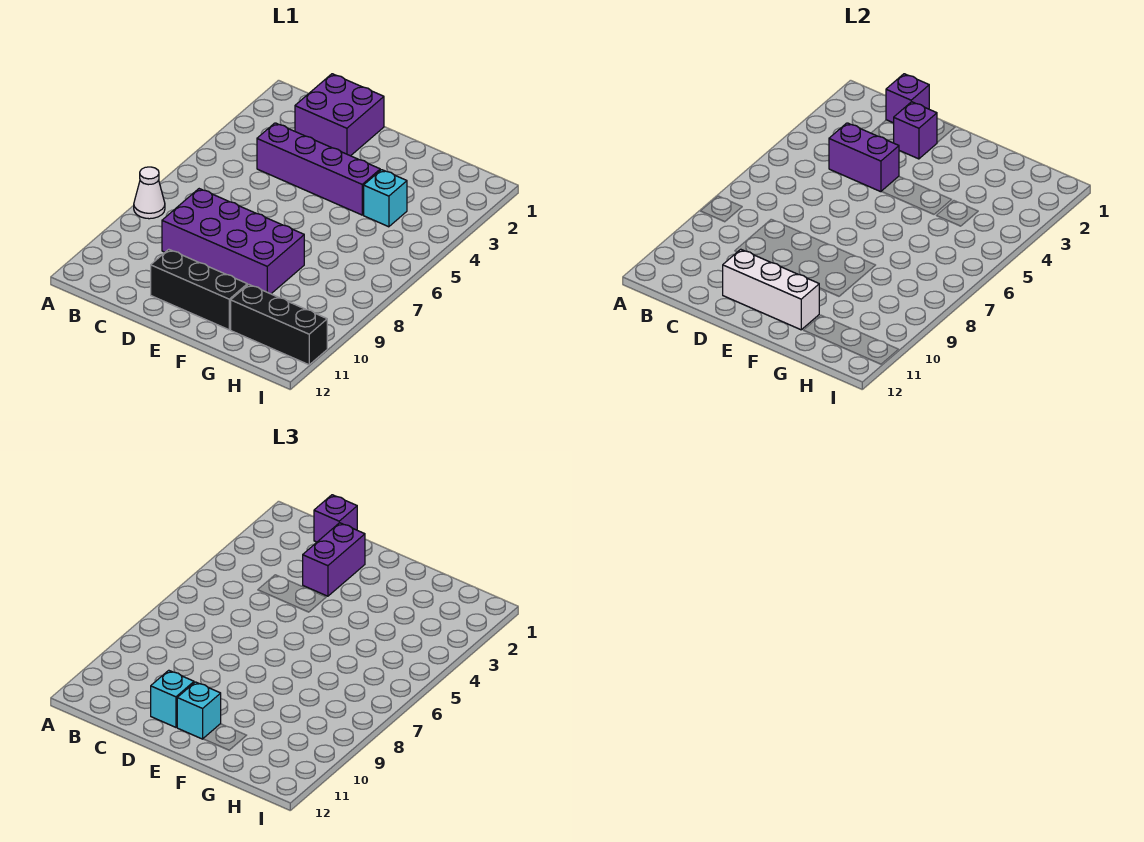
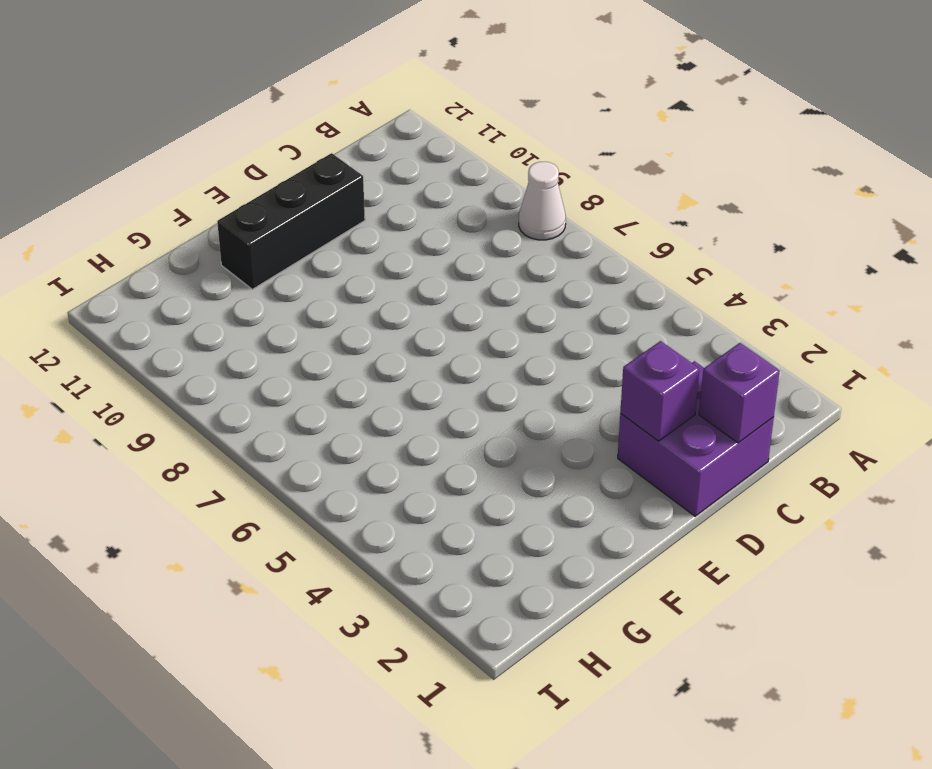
none -> purple brick C4:F4 level 1
none -> purple brick C8:F9 level 1
none -> cyan brick G4 level 1

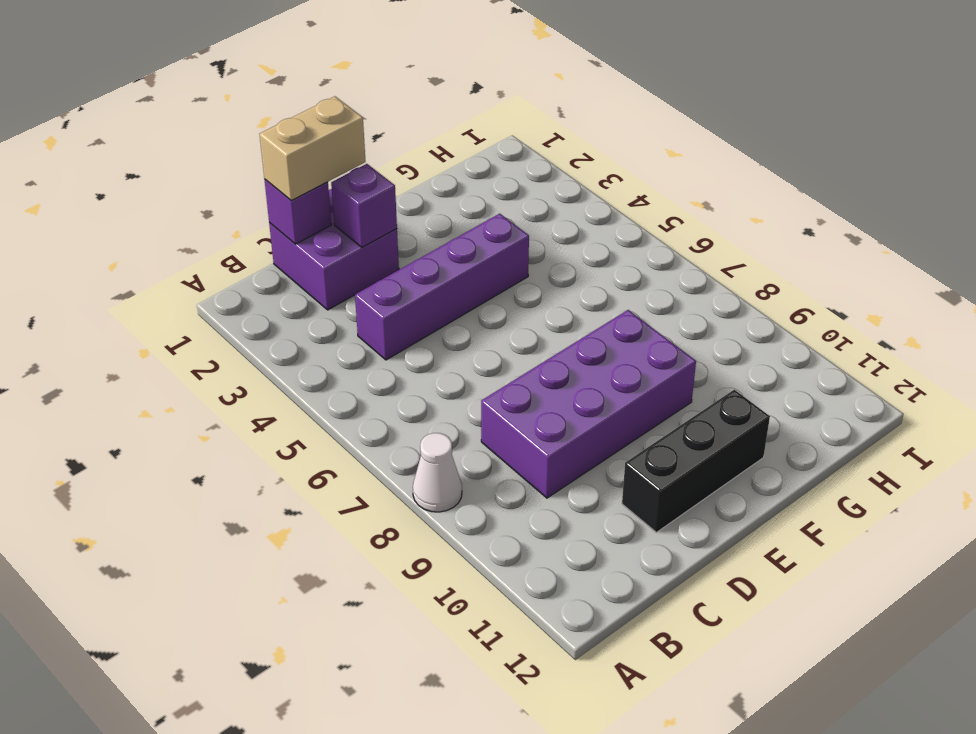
tan brick C1:D1 level 3 -> purple brick C1 level 3
none -> cyan brick G4 level 1
none -> black brick G11:I11 level 1
none -> purple brick C4:D4 level 2

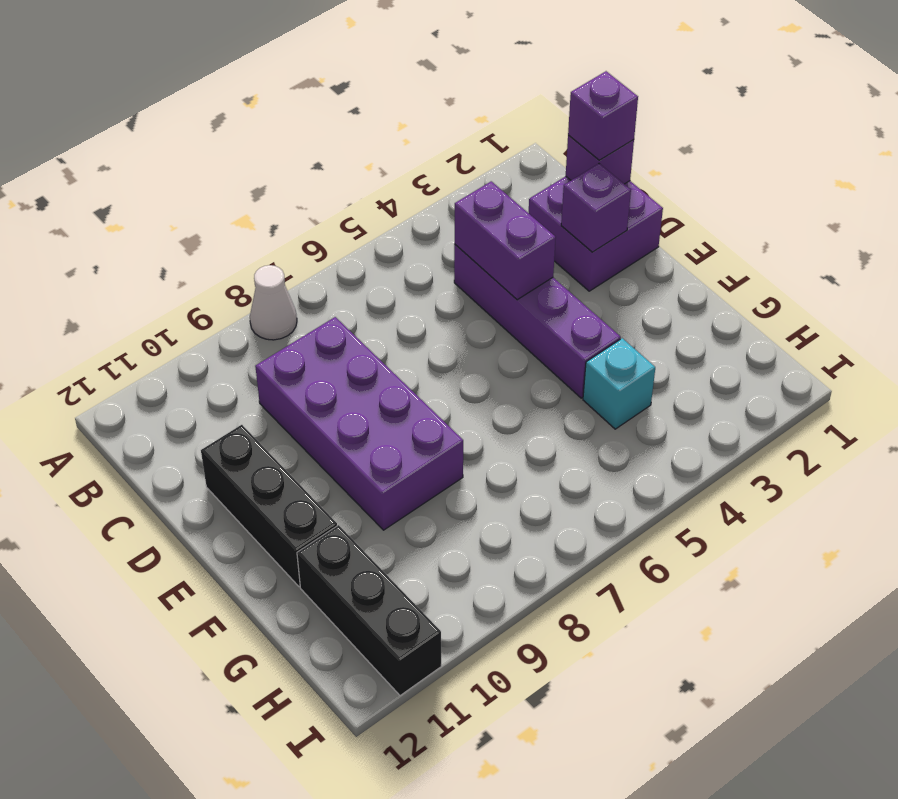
none -> white brick D11:F11 level 2
none -> purple brick D2:D3 level 3
none -> cyan brick D11 level 3

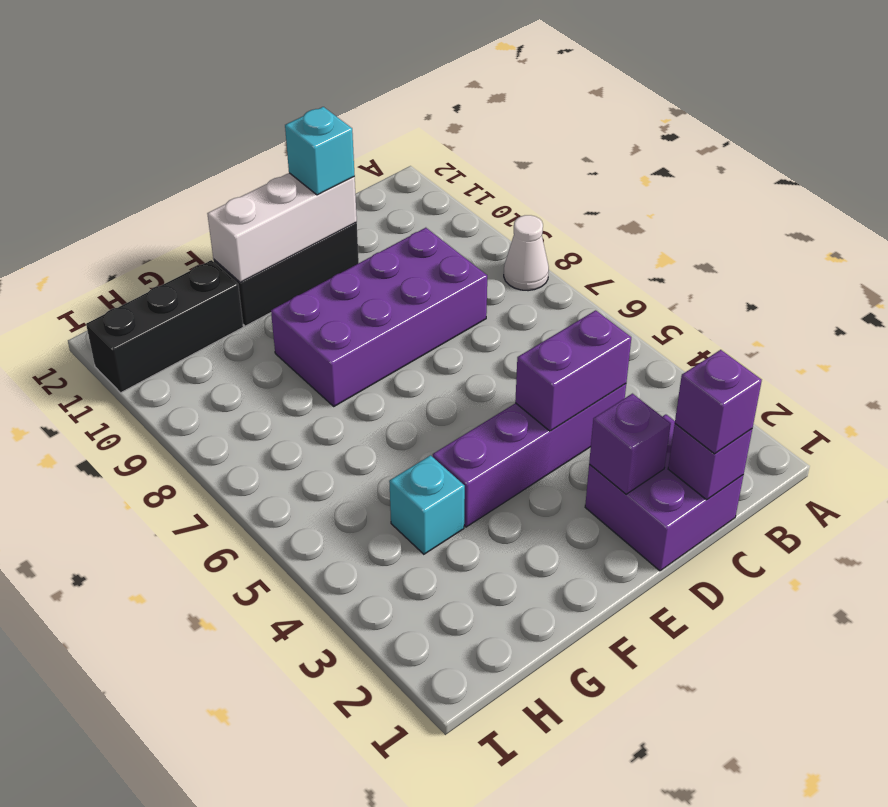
none -> purple brick D2:D3 level 3
none -> cyan brick E11 level 3

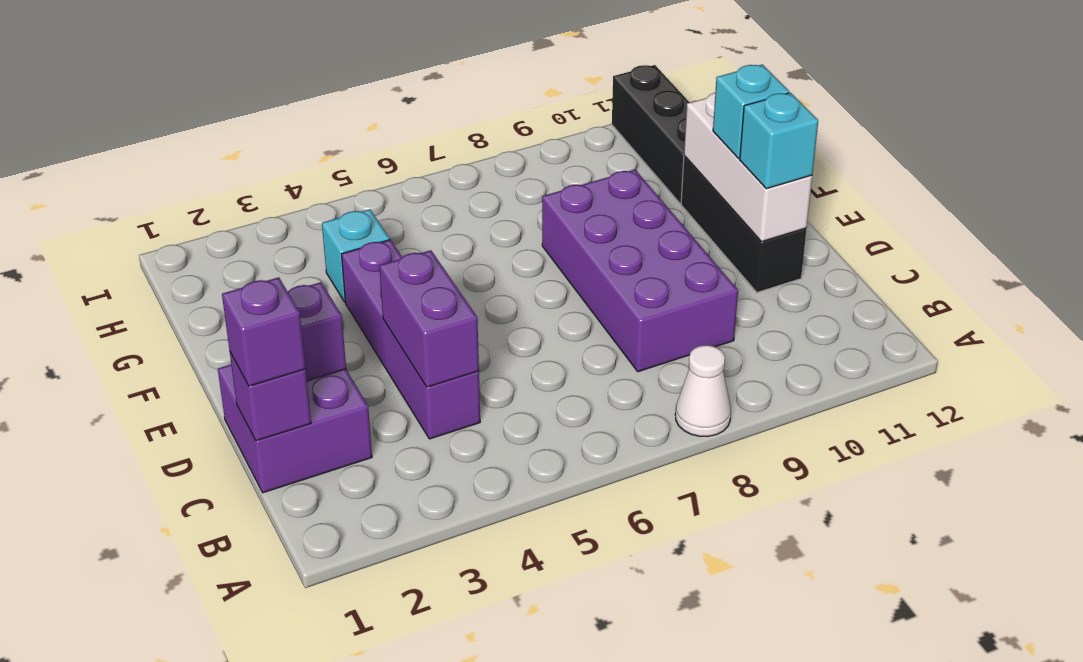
none -> purple brick D2:D3 level 3

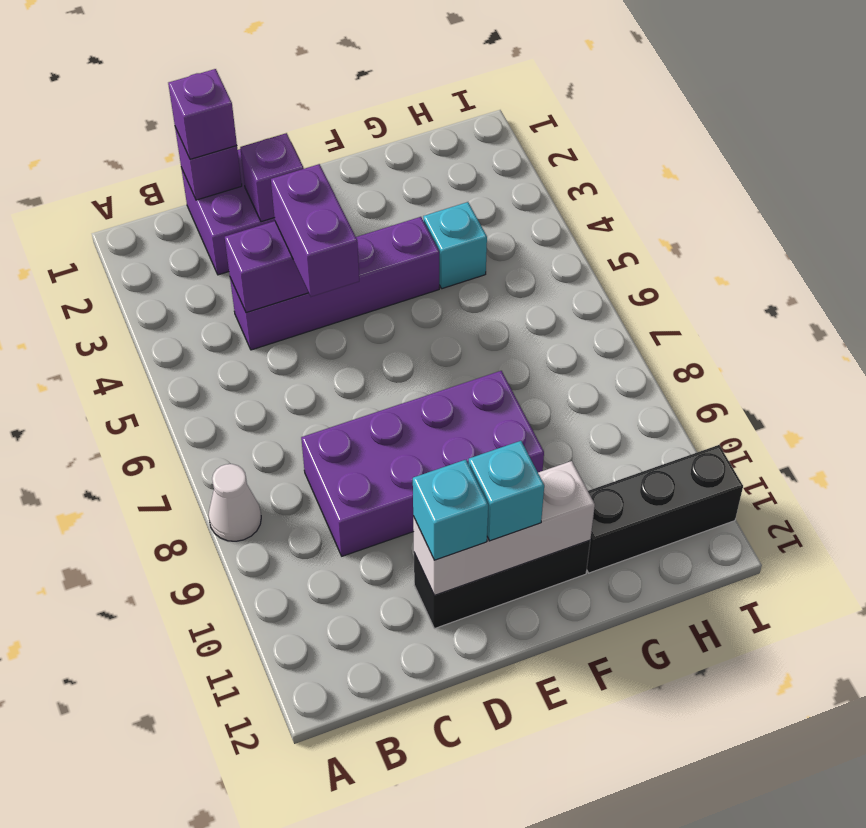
purple brick D4:D5 level 3 -> purple brick D2:D3 level 3

